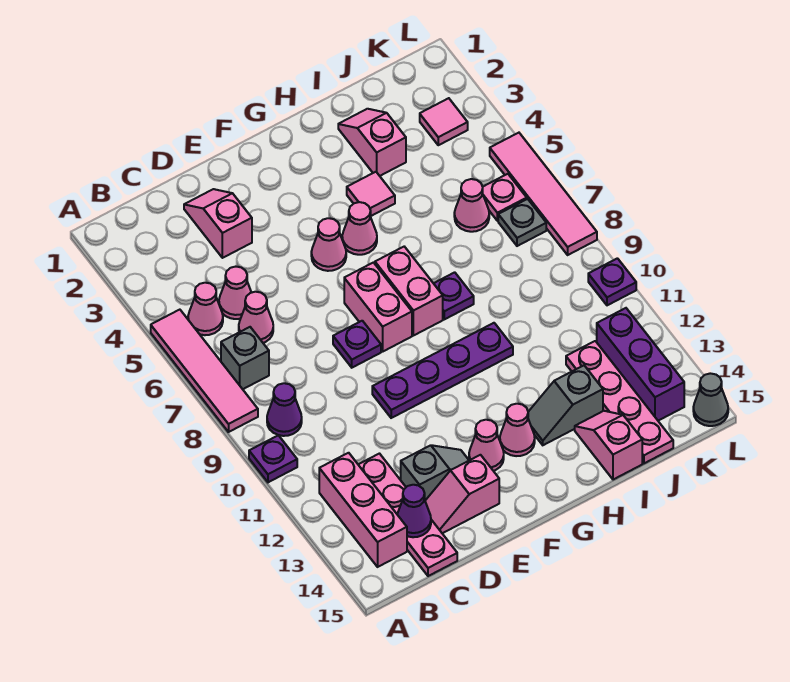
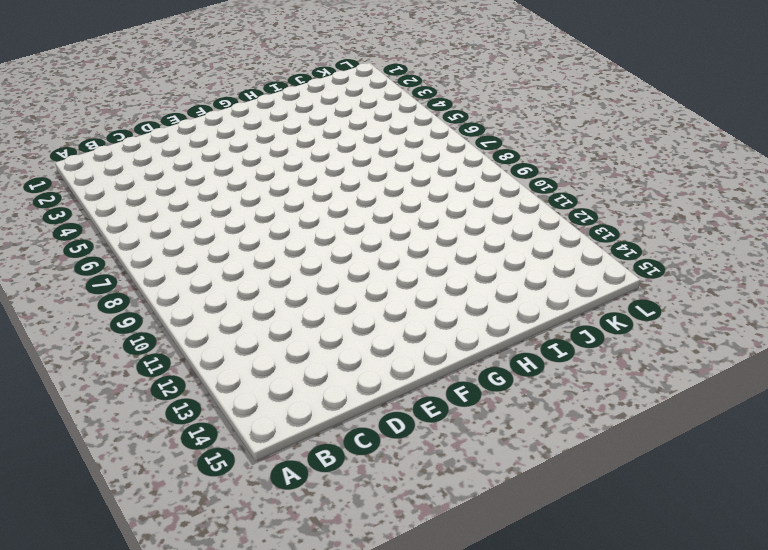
none -> pink tile A5:A8 level 1
none -> purple plate A10 level 1
none -> pink cone B5 level 1
none -> grey brick B7 level 1

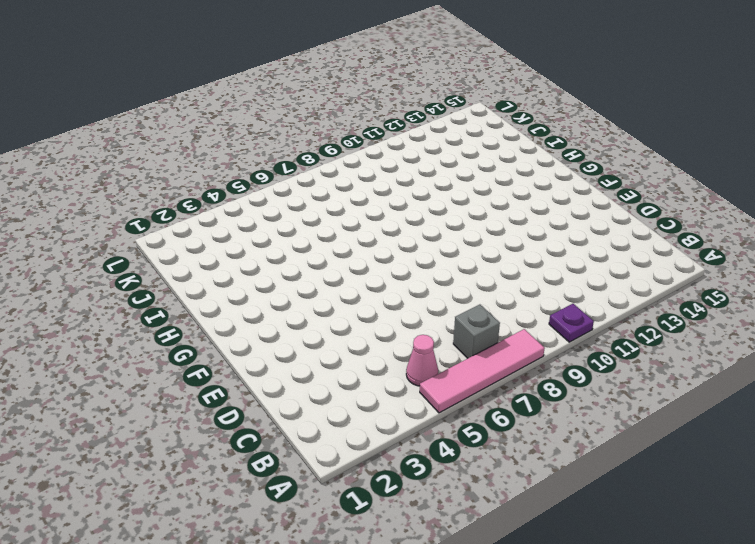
none -> purple cone B9 level 1
none -> pink brick B12:B14 level 1
none -> pink cone C5 level 1
none -> pink cone C6 level 1

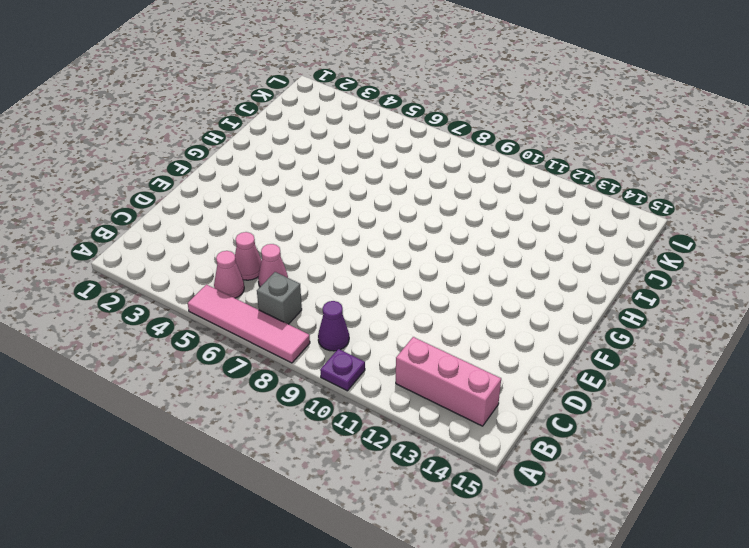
none -> pink plate C12:C15 level 1
none -> pink slope D2:D3 level 1 top 3
none -> grey slope D13:E13 level 1 top D
none -> pink slope D14:E14 level 1 top E

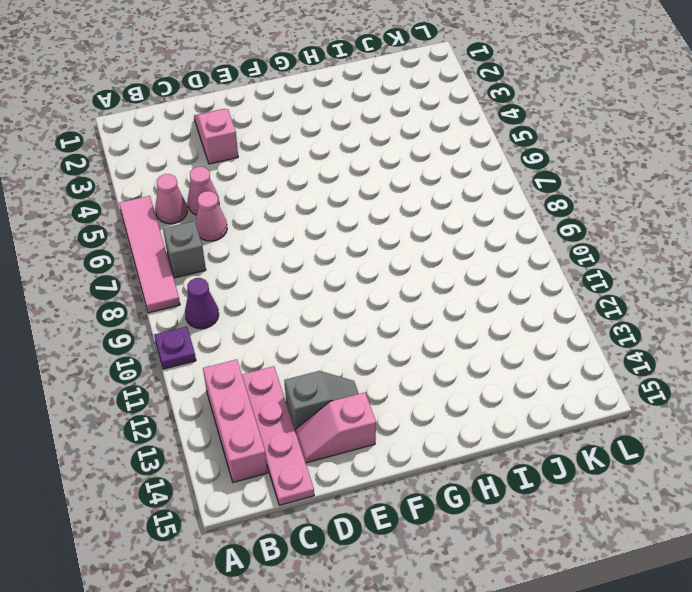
none -> purple plate E8 level 1
none -> purple plate E10:H10 level 1
none -> pink cone F5 level 1
none -> pink brick F7:F8 level 1

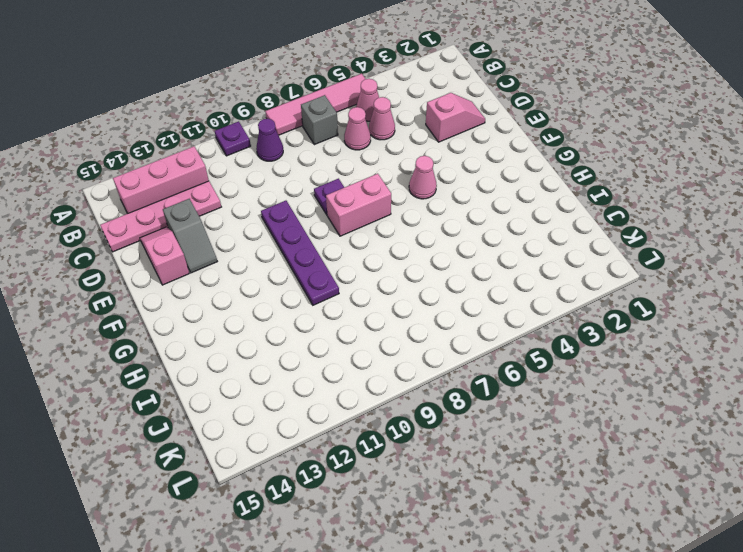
none -> pink cone F13 level 1
none -> pink cone G5 level 1
none -> pink brick G7:G8 level 1
none -> pink cone G13 level 1

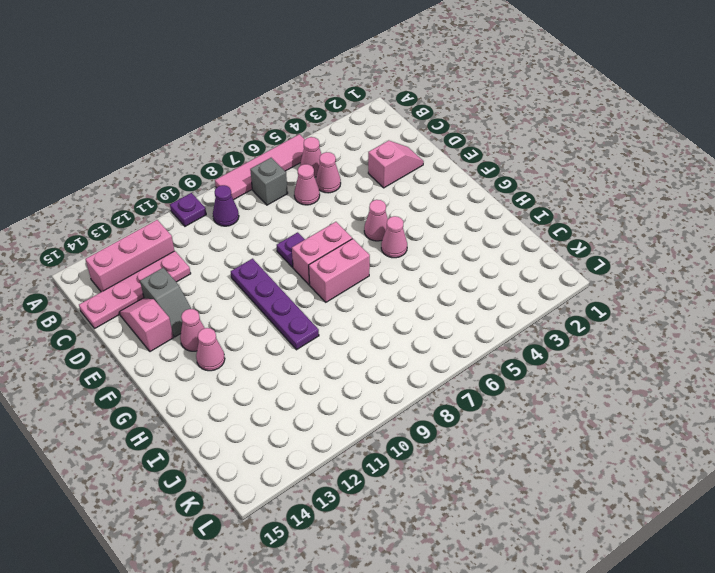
none -> pink tile H4 level 1
none -> purple plate H8 level 1
none -> grey slope H13:I13 level 1 top I
none -> pink slope I2:I3 level 1 top 3

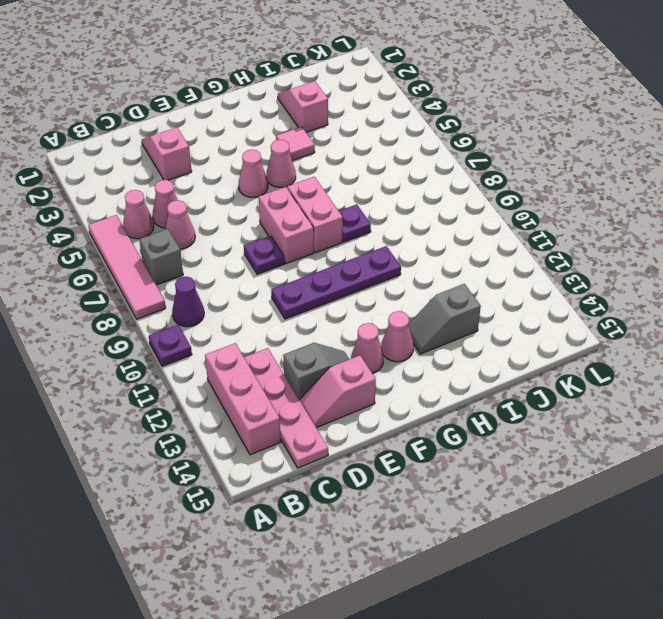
none -> pink slope I14:I15 level 1 top 15
none -> pink cone J6 level 1
none -> pink plate J12:J15 level 1
none -> pink tile K3 level 1

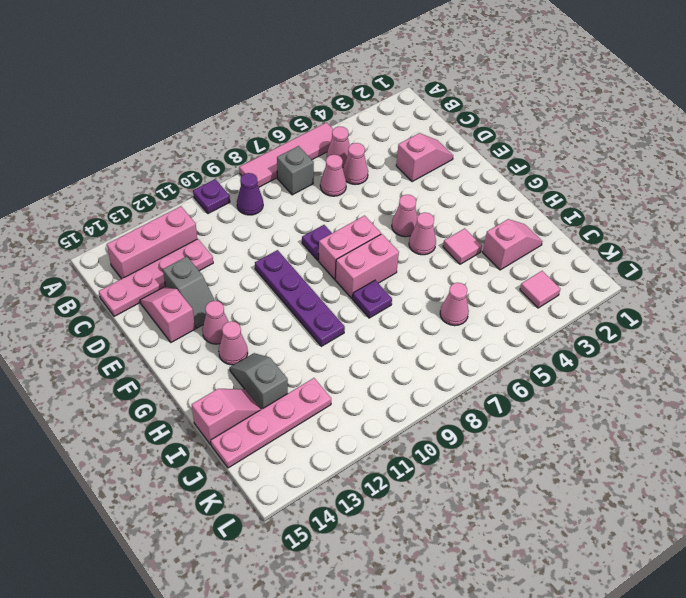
none -> pink plate K6 level 1
none -> grey plate K7 level 1
none -> purple brick K12:K14 level 1
none -> pink tile L5:L8 level 1

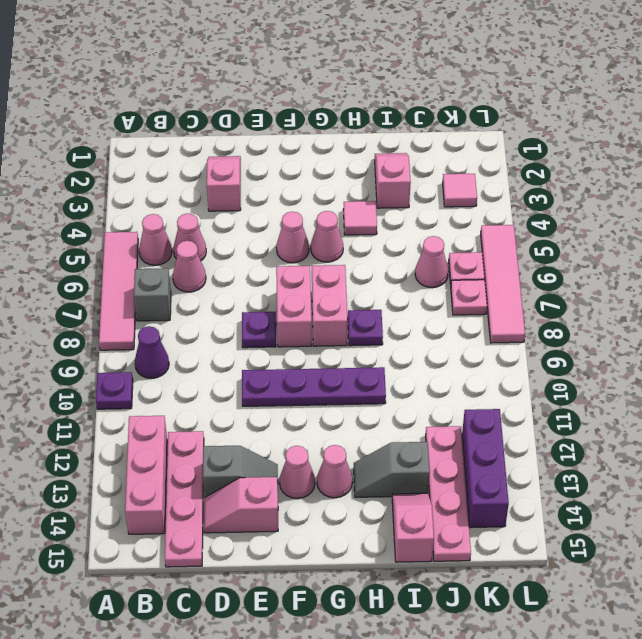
pink plate K7 level 1 -> grey plate K7 level 1
none -> purple plate L10 level 1
none -> grey cone L15 level 1
none -> purple cone C14 level 2

